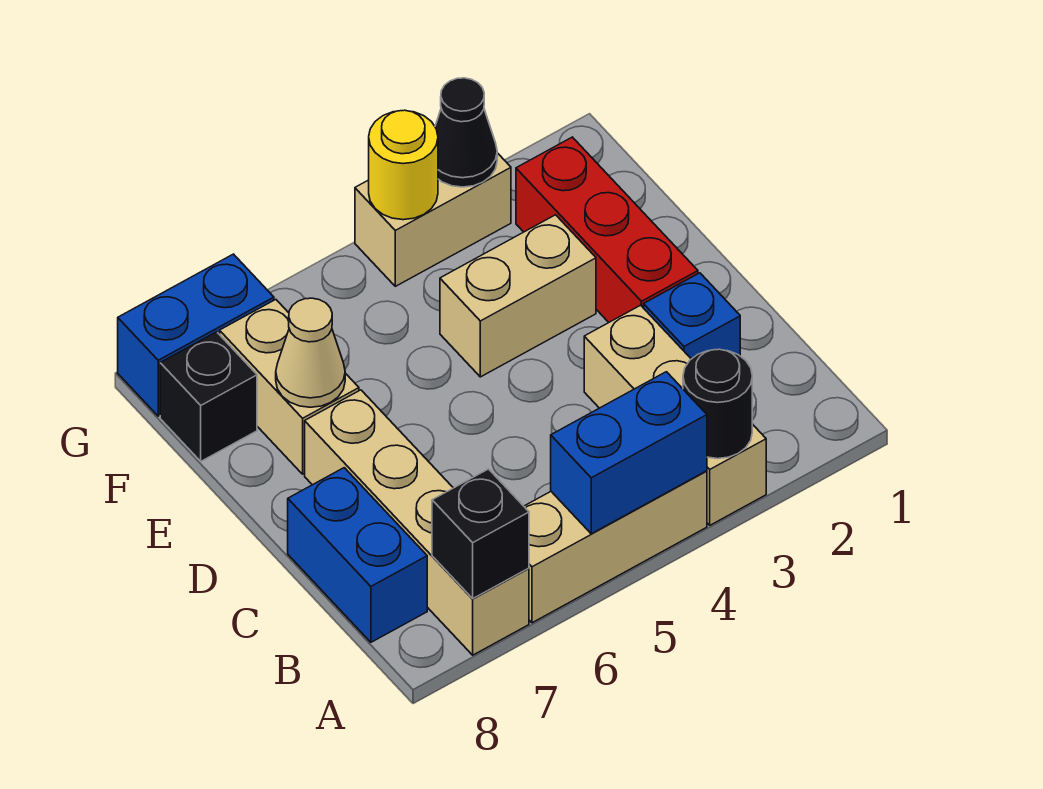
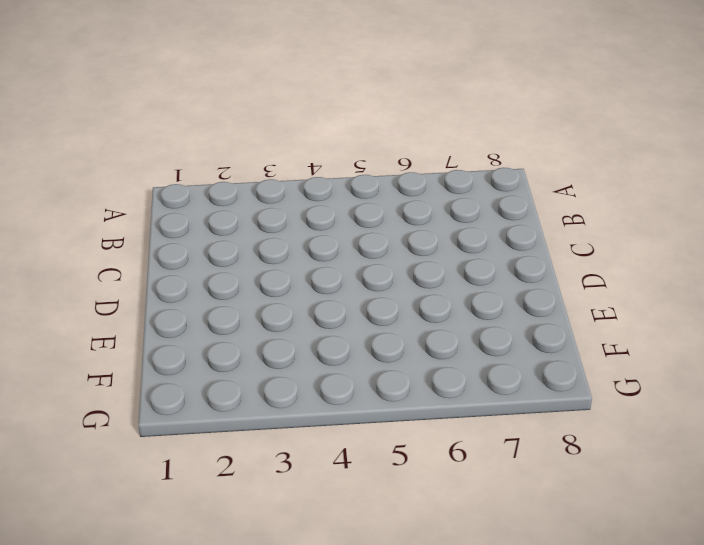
none -> tan brick A3:C3 level 1
none -> tan brick A4:A6 level 1
none -> tan brick A7:D7 level 1

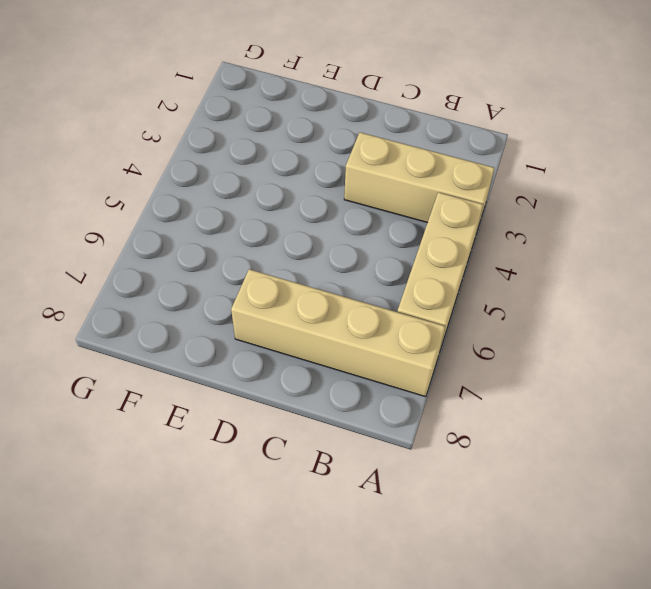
none -> blue brick B8:C8 level 1
none -> blue brick C2 level 1
none -> red brick D2:F2 level 1

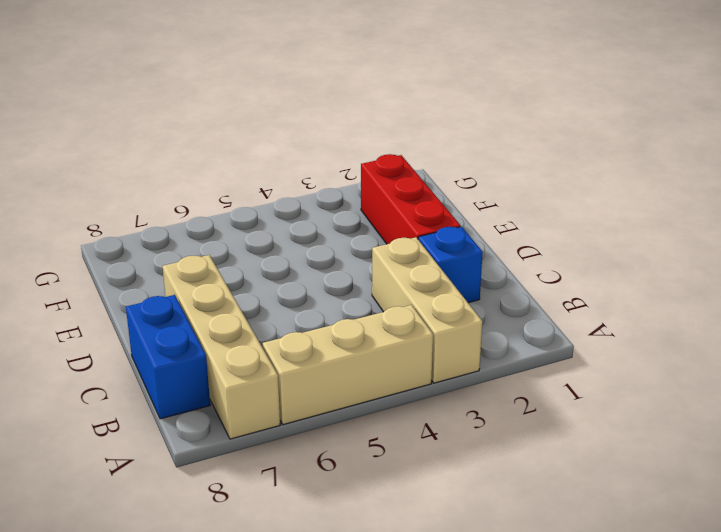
none -> tan brick E3:E4 level 1
none -> tan brick E7:F7 level 1
none -> black brick F8 level 1

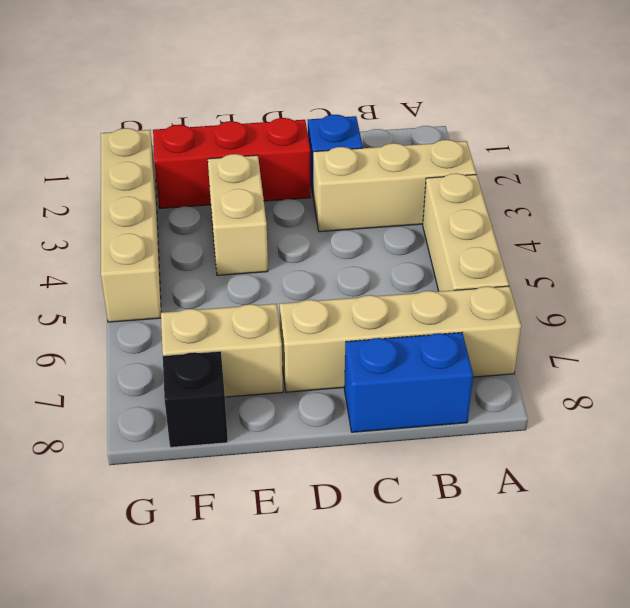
tan brick G2:G5 level 1 -> tan brick G3:G4 level 1
none -> blue brick G7:G8 level 1
none -> black round brick A3 level 2
none -> blue brick A4:A5 level 2

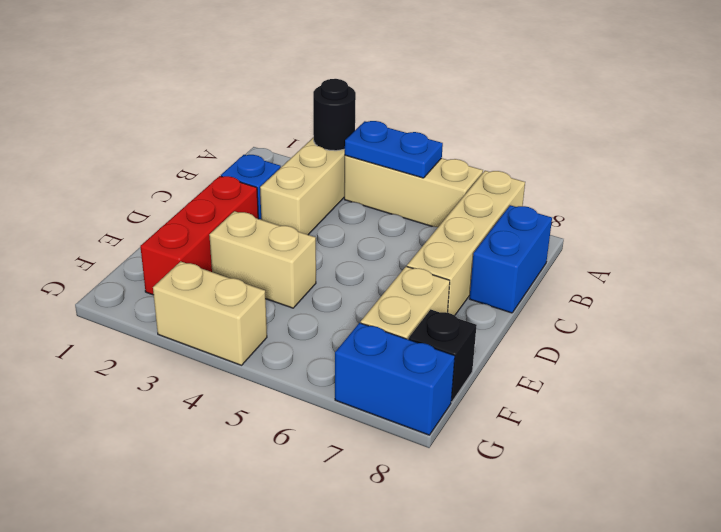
blue plate A4:A5 level 2 -> blue brick A4:A5 level 2
none -> black brick A7 level 2
none -> tan cone E7 level 2
none -> black cone G3 level 2

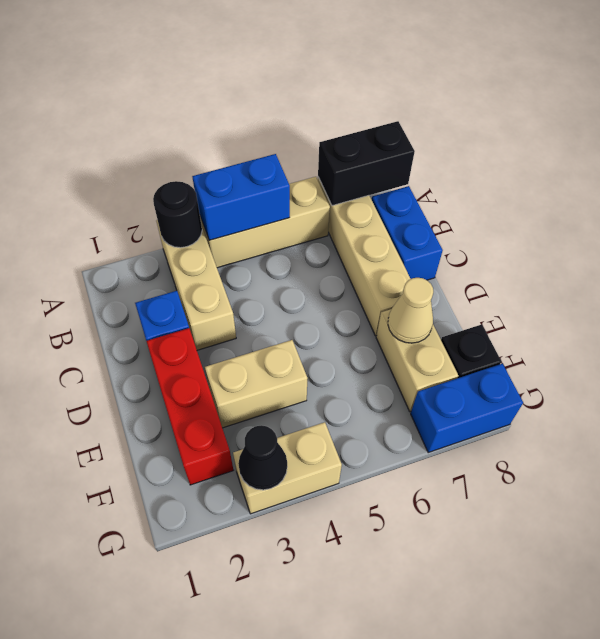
black brick A7:A8 level 2 -> black brick A7 level 2
none -> yellow round brick G4 level 2

